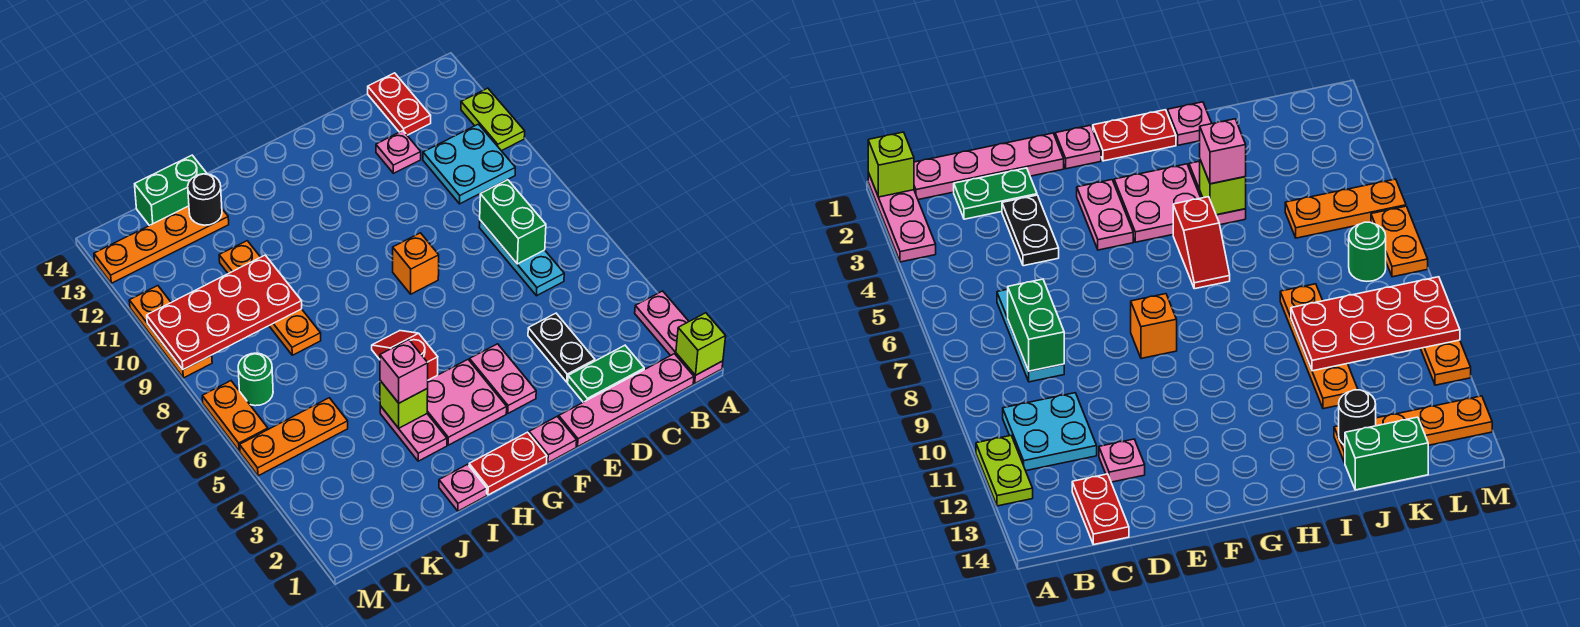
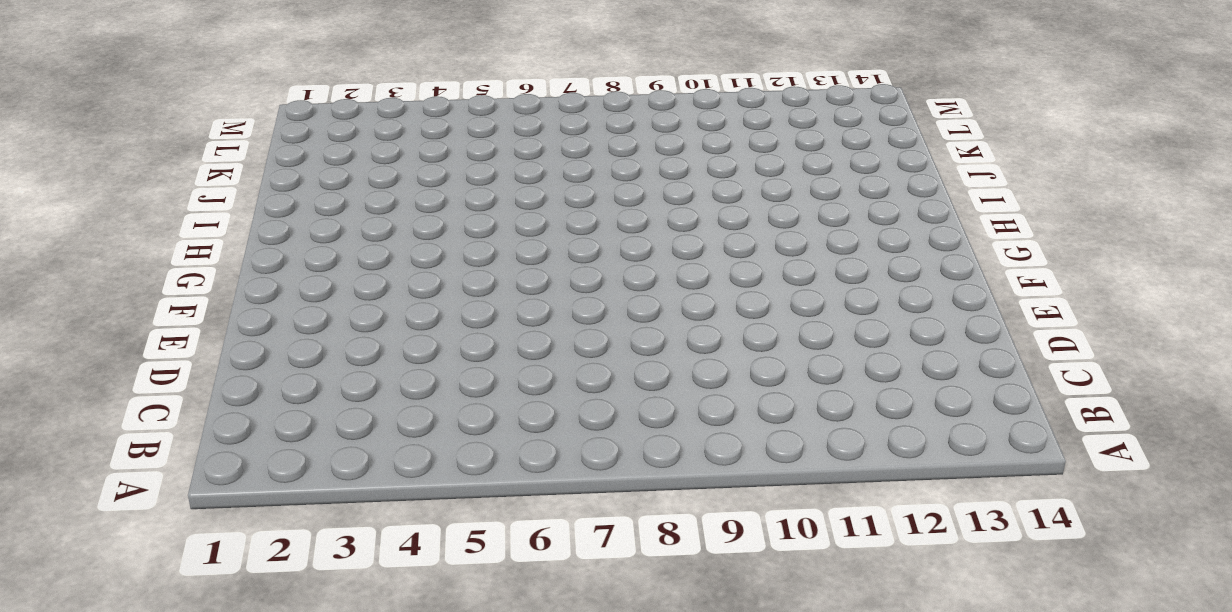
none -> pink plate A1:A3 level 1
none -> lime plate A11:A12 level 1
none -> pink plate B1:E1 level 1
none -> cyan plate B10:C11 level 1

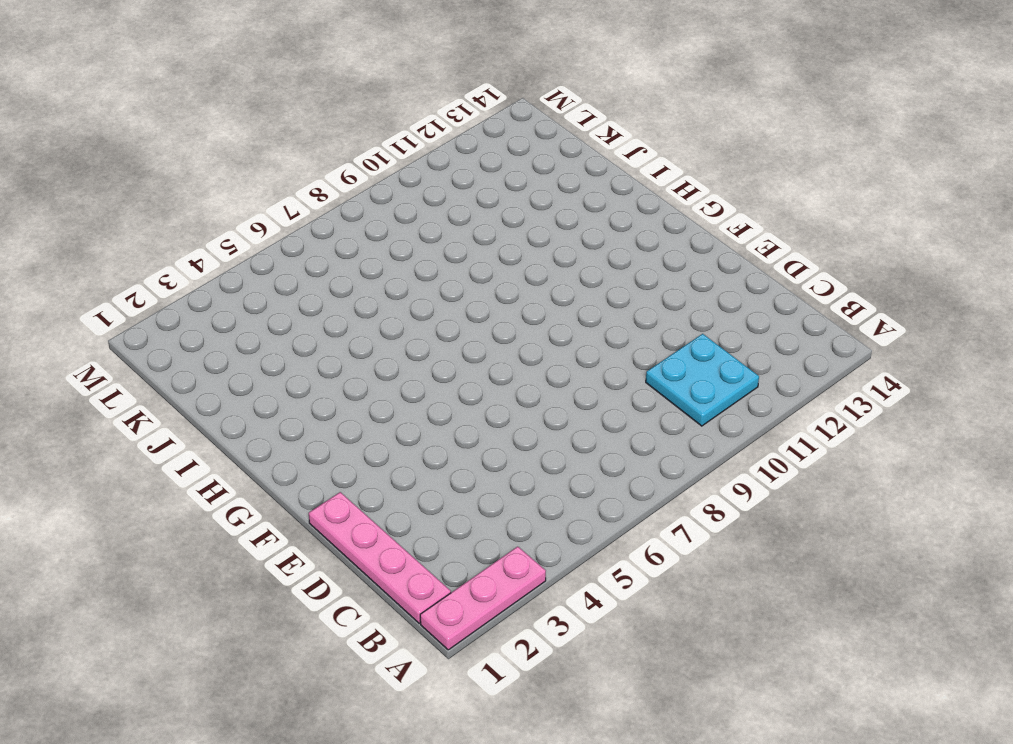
none -> lime plate A11:A12 level 1
none -> green plate C2:D2 level 1
none -> cyan plate C6:C8 level 1
none -> red plate C13:C14 level 1

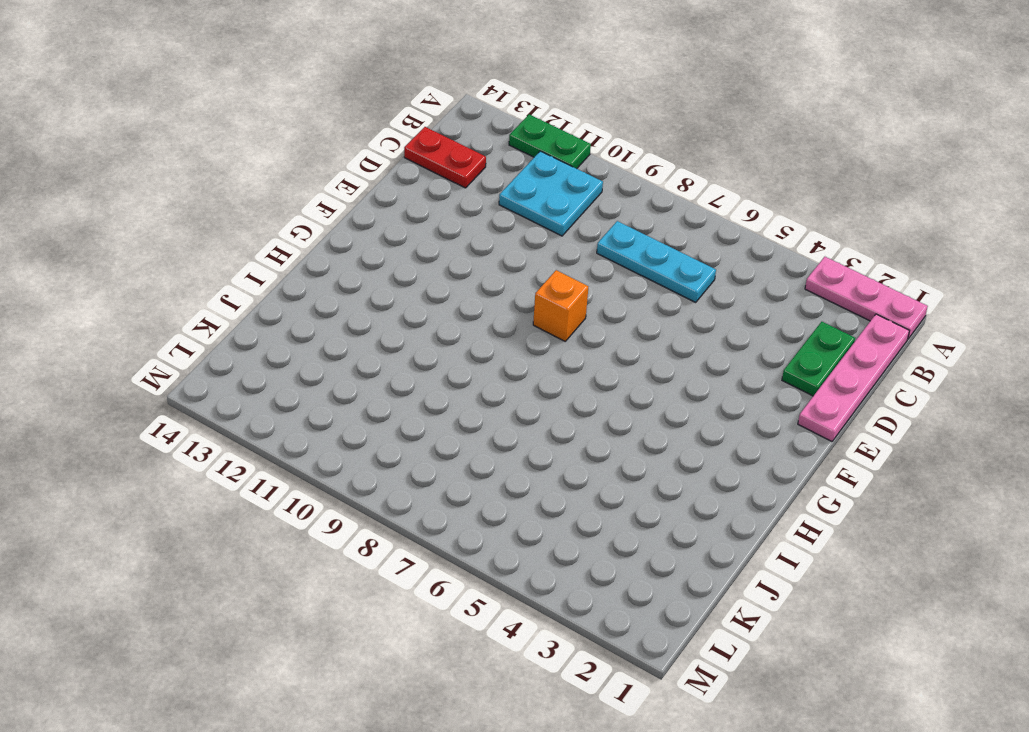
green plate A11:A12 level 1 -> lime plate A11:A12 level 1
none -> black plate D3:D4 level 1
none -> pink plate D12 level 1
none -> pink plate F1 level 1
none -> pink plate F3:F4 level 1

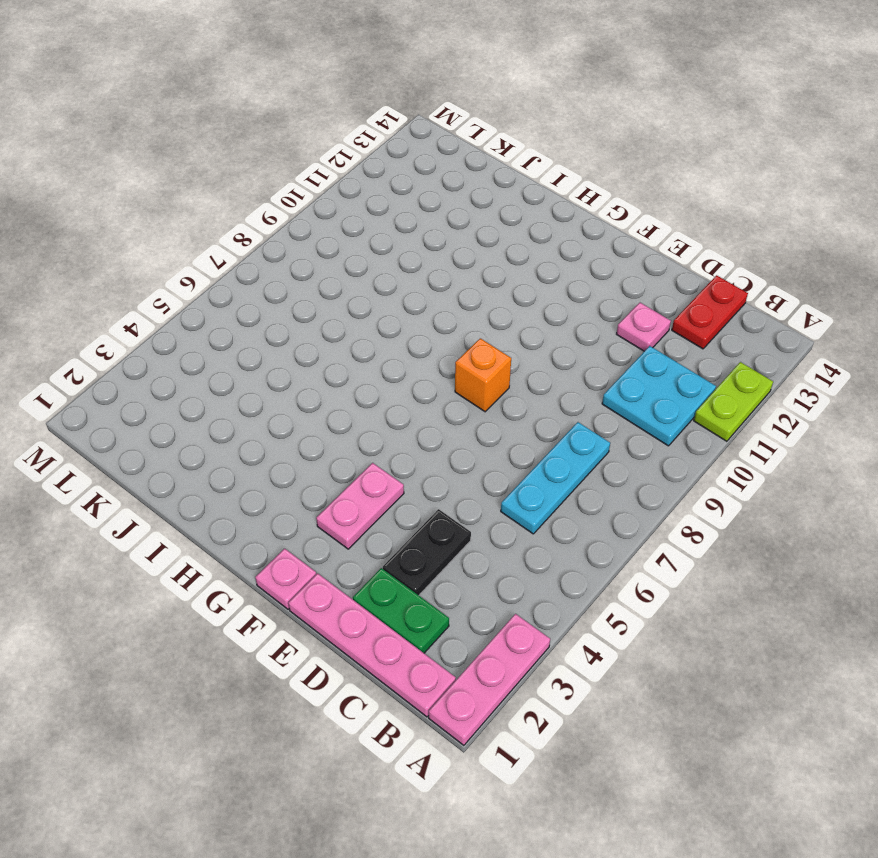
none -> red plate G1:H1 level 1
none -> pink plate G3:H4 level 1
none -> red slope H5:H6 level 1 top 5
none -> pink plate I1 level 1

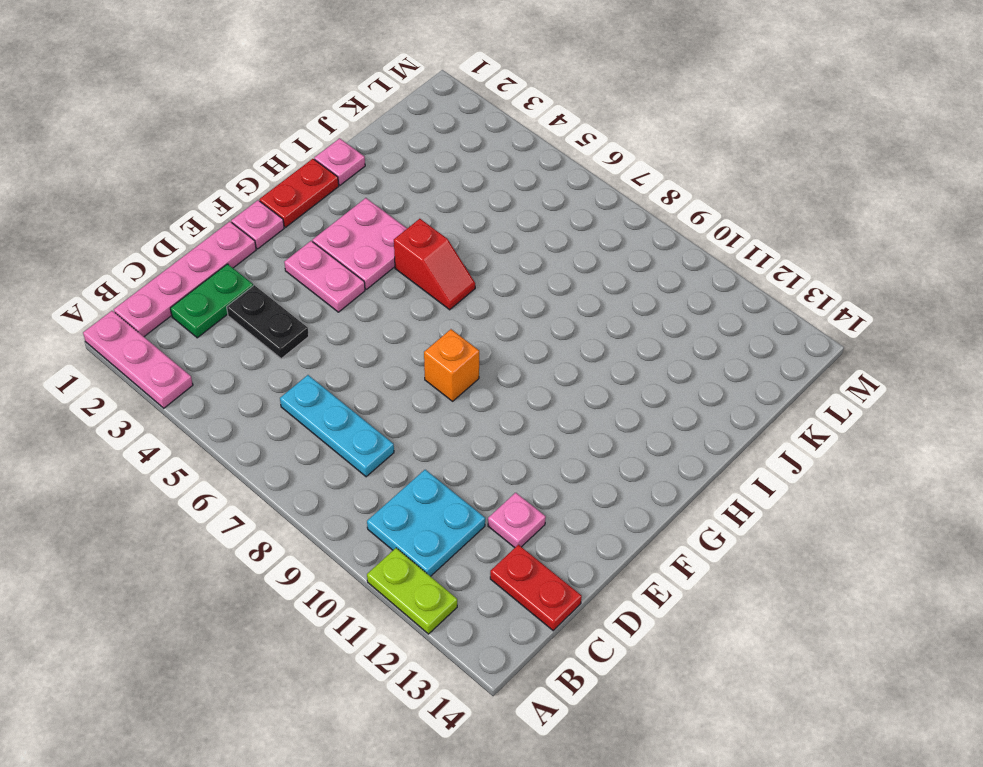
none -> pink plate I3:I4 level 1
none -> orange plate J8:J11 level 1
none -> orange plate J13:M13 level 1
none -> green brick J14:K14 level 1

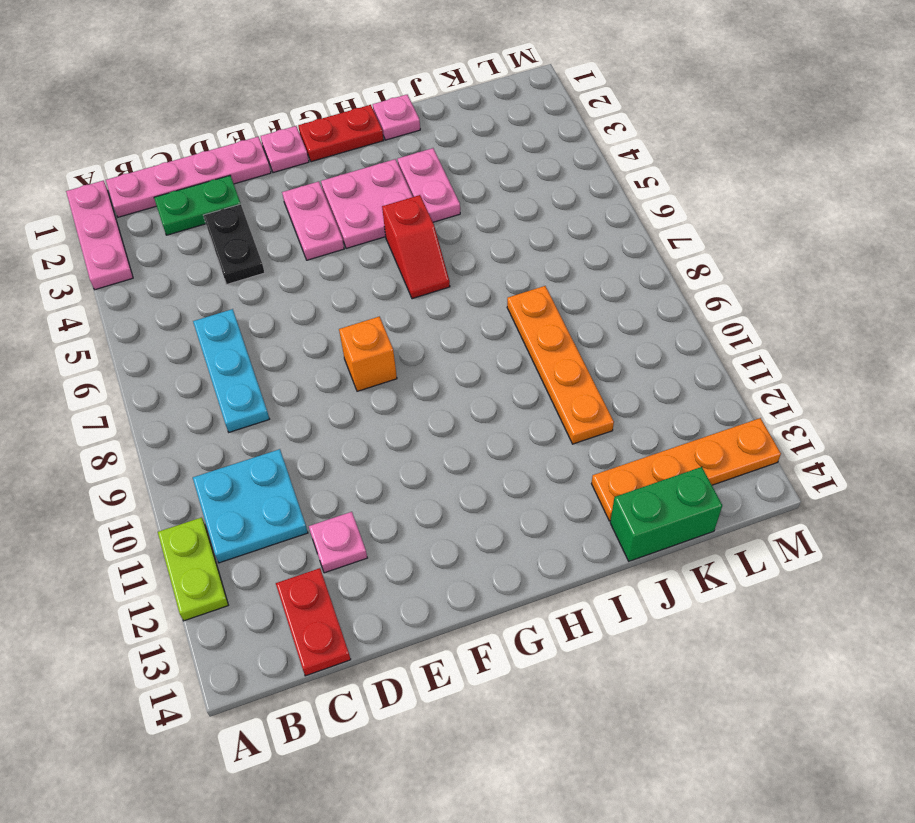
none -> orange plate K5:M5 level 1
none -> green round brick L7 level 1
none -> orange plate M6:M7 level 1
none -> orange plate M9:M11 level 1

